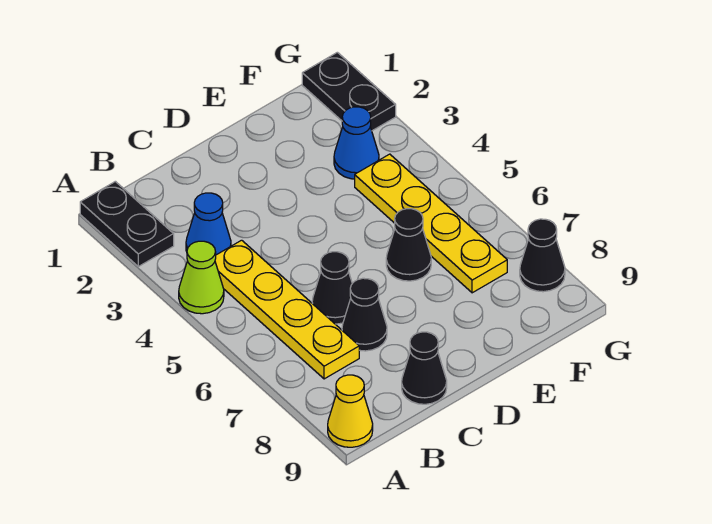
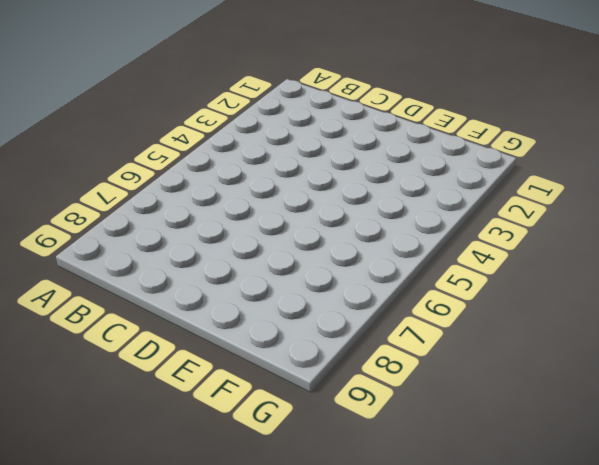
none -> black plate A1:A2 level 1
none -> lime cone A4 level 1
none -> yellow cone A9 level 1

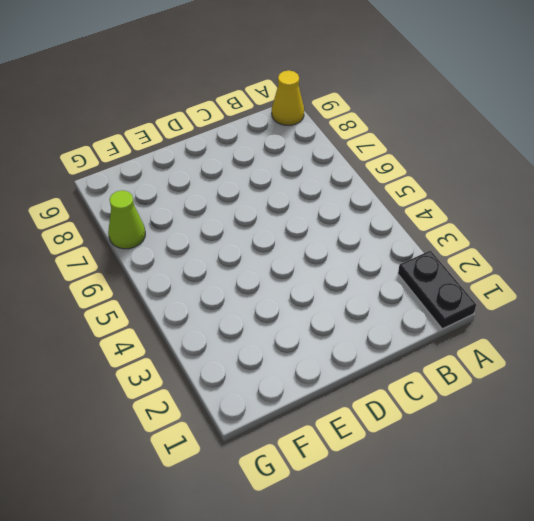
lime cone G7 level 1 -> lime cone A4 level 1
none -> blue cone B3 level 1
none -> yellow plate B4:B7 level 1
none -> black cone C6 level 1

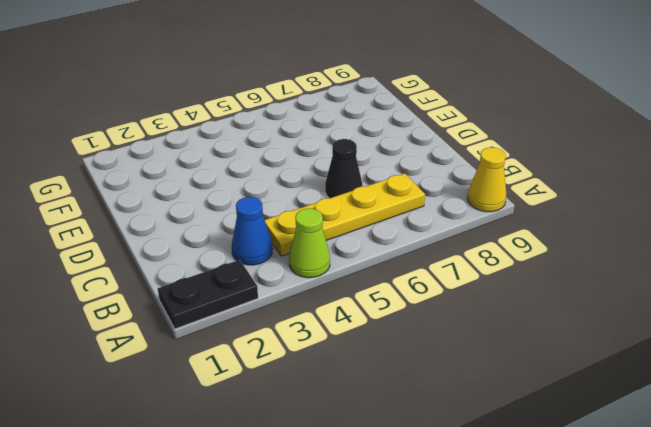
none -> black cone C7 level 1
none -> black cone C9 level 1
none -> black cone E6 level 1

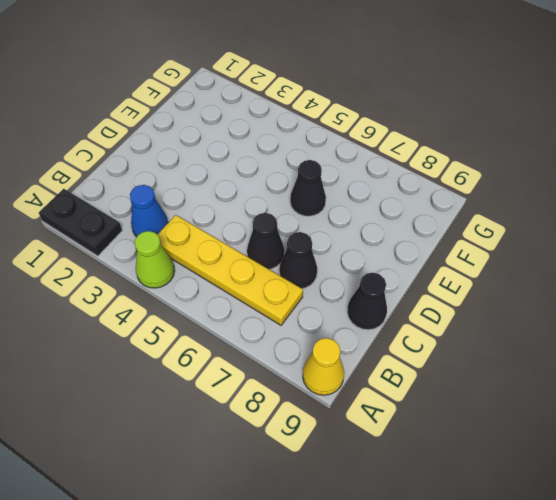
none -> blue cone F3 level 1
none -> yellow plate F4:F7 level 1
none -> black plate G1:G2 level 1

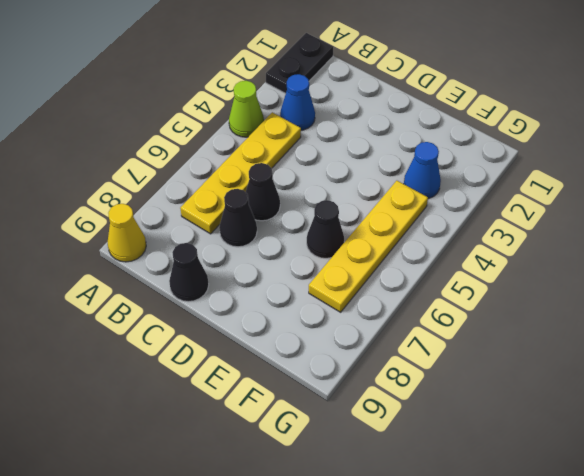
none -> black plate G1:G2 level 1
none -> black cone G8 level 1

